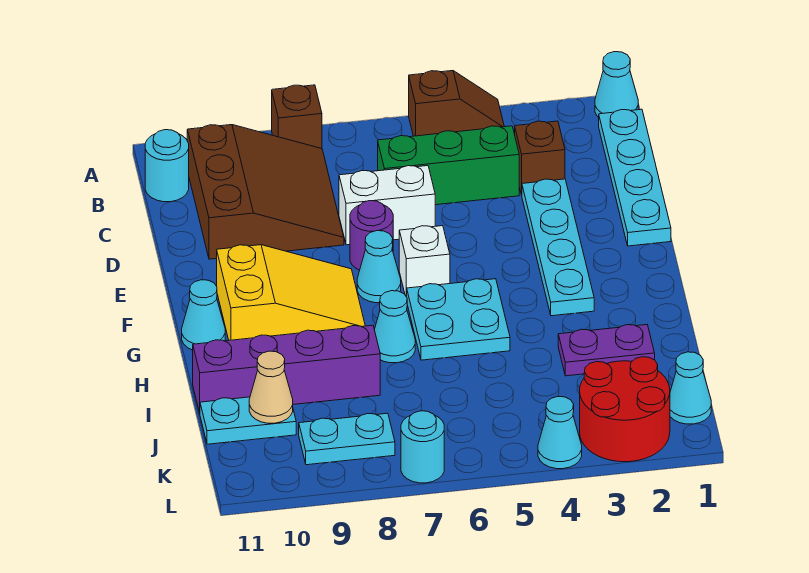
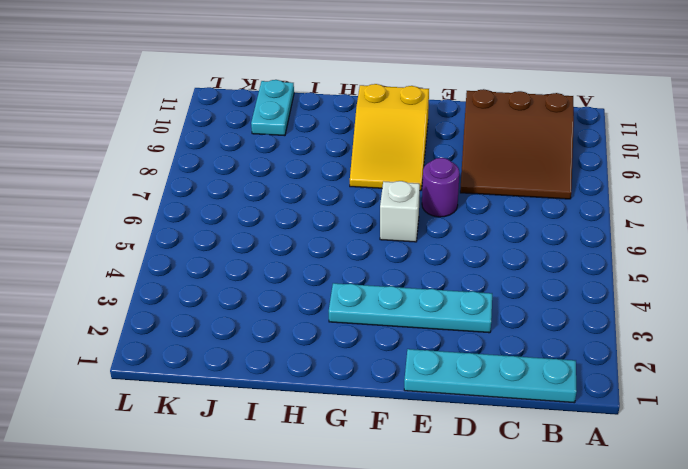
none -> cyan cone A1 level 1
none -> brown slope A4:A5 level 1 top 5
none -> brown brick A8 level 1

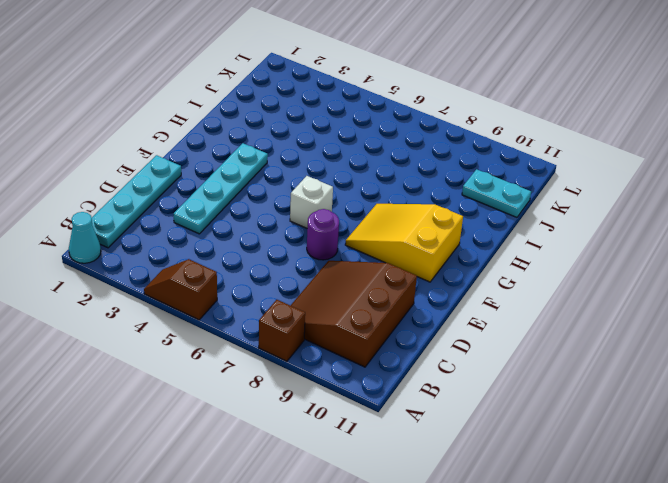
none -> cyan round brick B11 level 1
none -> brown brick C3 level 1
none -> green brick C4:C6 level 1

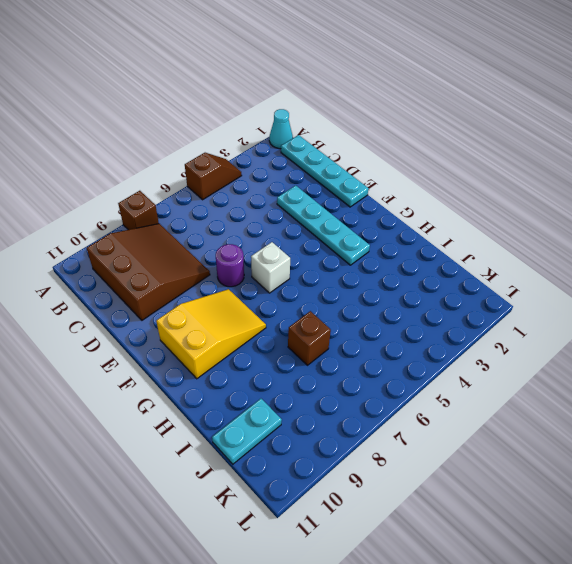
brown brick I7 level 1 -> brown brick C3 level 1
none -> cyan round brick B11 level 1
none -> green brick C4:C6 level 1
none -> white brick D6:D7 level 1

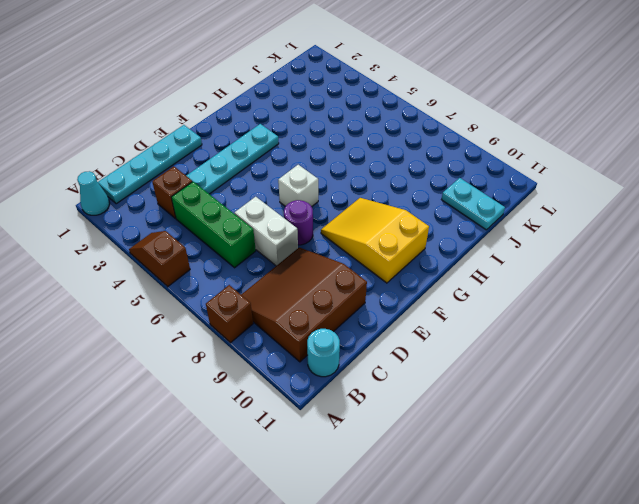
none -> cyan cone F7 level 1
none -> cyan plate G5:H6 level 1
none -> cyan cone G11 level 1

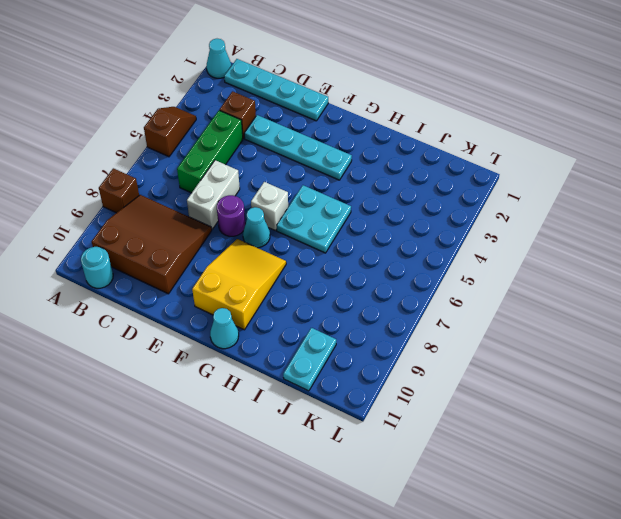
none -> cyan cone H7 level 1
none -> purple plate I2:I3 level 1
none -> purple brick I8:I11 level 1

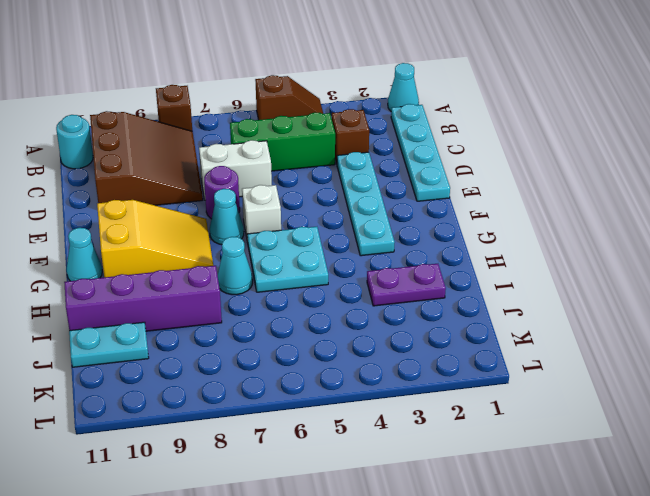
none -> cyan cone K1 level 1
none -> red round brick K2:L3 level 1
none -> cyan plate K8:K9 level 1

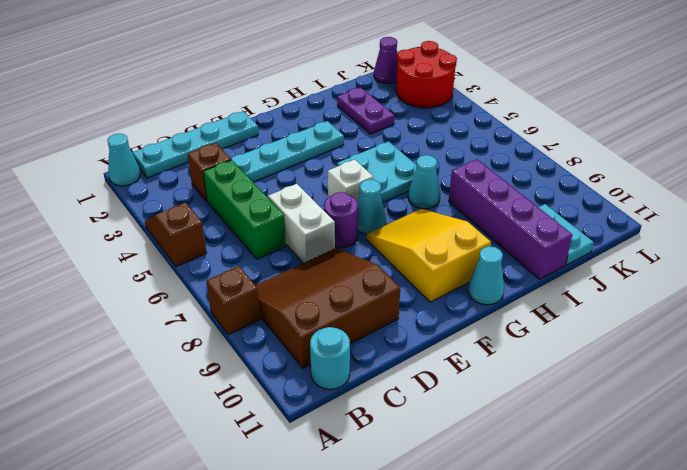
purple cone K1 level 1 -> cyan cone K1 level 1
none -> cyan plate K8:K9 level 1
none -> cyan cone L4 level 1
none -> cyan round brick L7 level 1

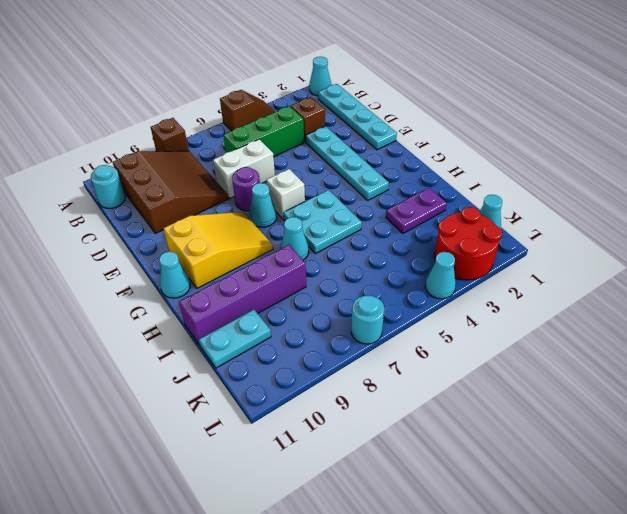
none -> cyan plate K8:K9 level 1
none -> tan cone J10 level 2

